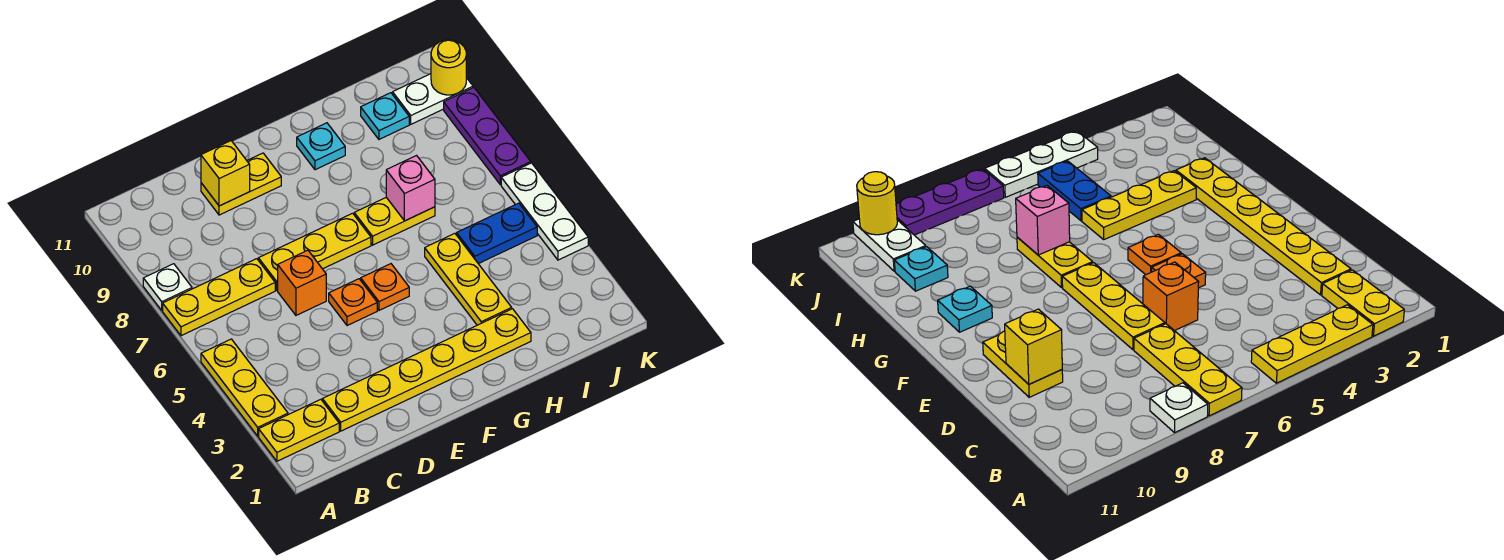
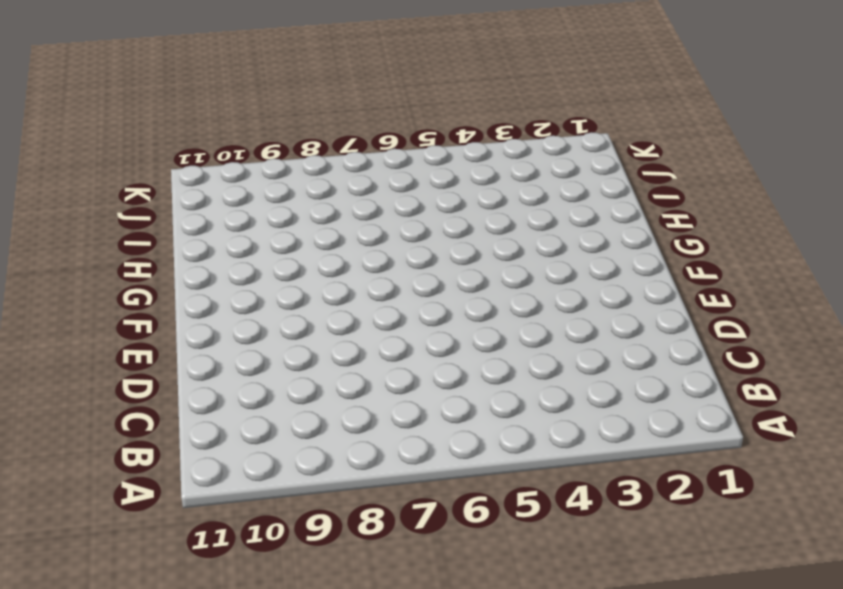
none -> yellow plate A2:B2 level 1
none -> yellow plate A3:A5 level 1
none -> yellow plate A7:C7 level 1

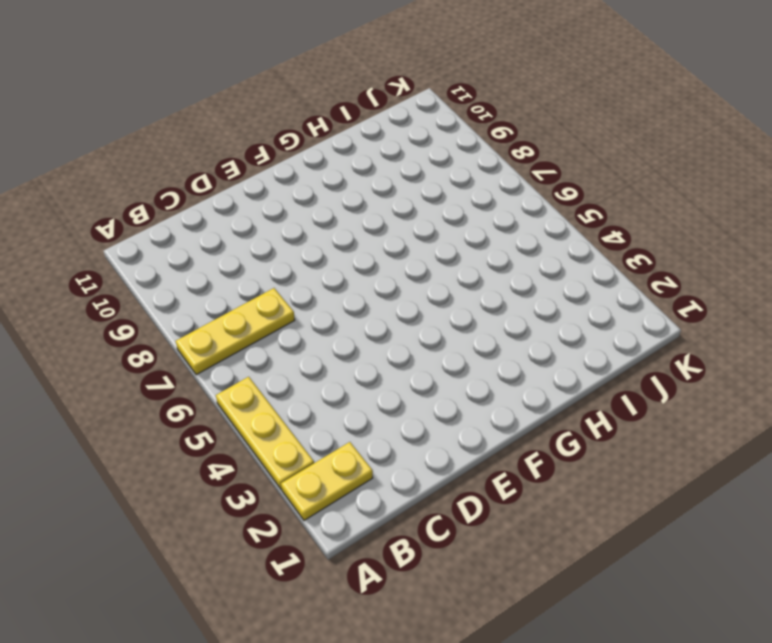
none -> white plate A8 level 1
none -> yellow plate C2:H2 level 1
none -> orange brick D6 level 1

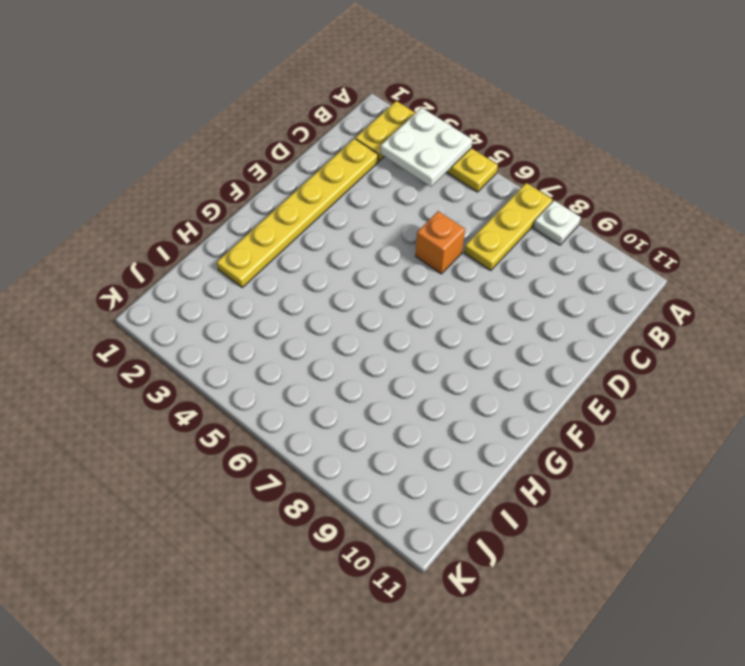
white plate A3:B4 level 2 -> none
none -> yellow plate D7:F7 level 1
none -> yellow plate D10:E10 level 1
none -> orange plate E5 level 1

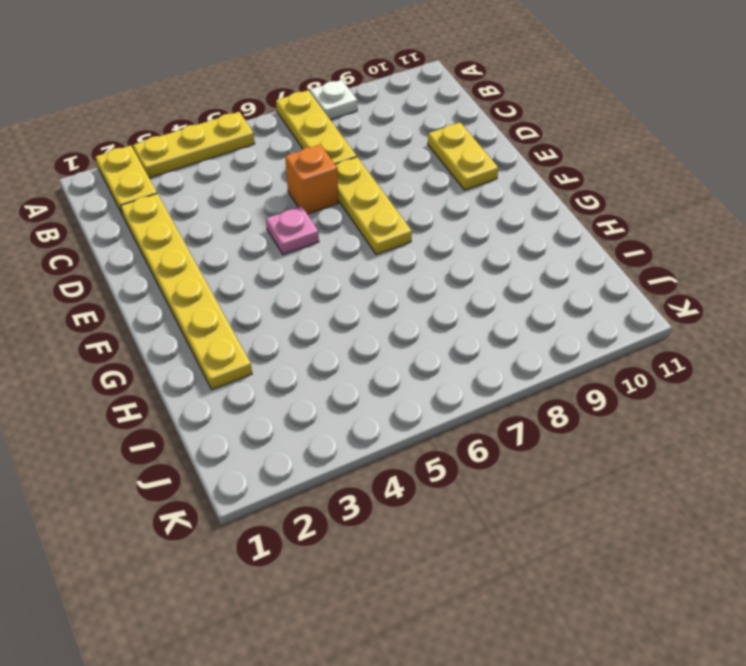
pink plate E5 level 1 -> orange plate E5 level 1
none -> orange plate F5 level 1
none -> yellow plate G7:H7 level 1
none -> cyan plate G10 level 1

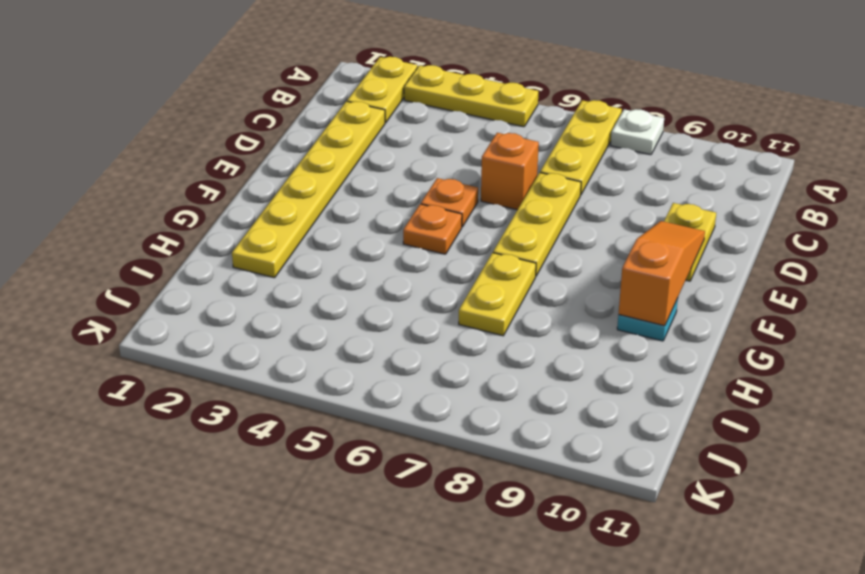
orange slope E10:G10 level 2 top G -> none
none -> yellow plate H3:H5 level 1
none -> blue plate I5:J5 level 1
none -> cyan plate I10 level 1

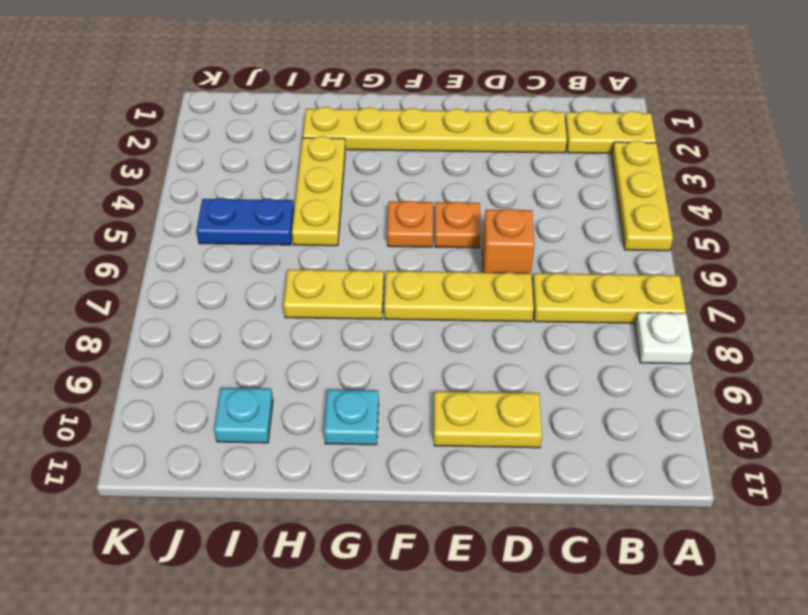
none -> white plate J10:K10 level 1
none -> white plate K4:K6 level 1
none -> purple plate K7:K9 level 1

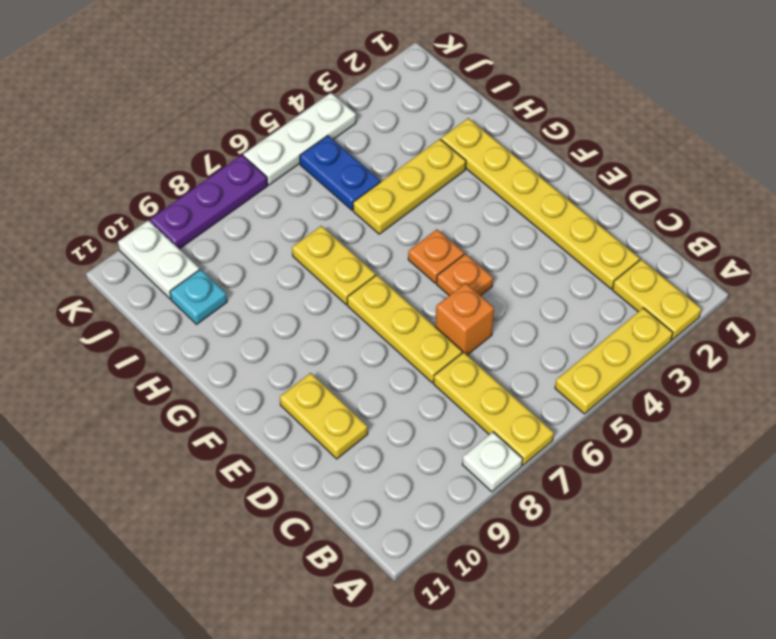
none -> cyan plate G10 level 1
none -> yellow brick D10 level 2
none -> pink brick H7 level 2

